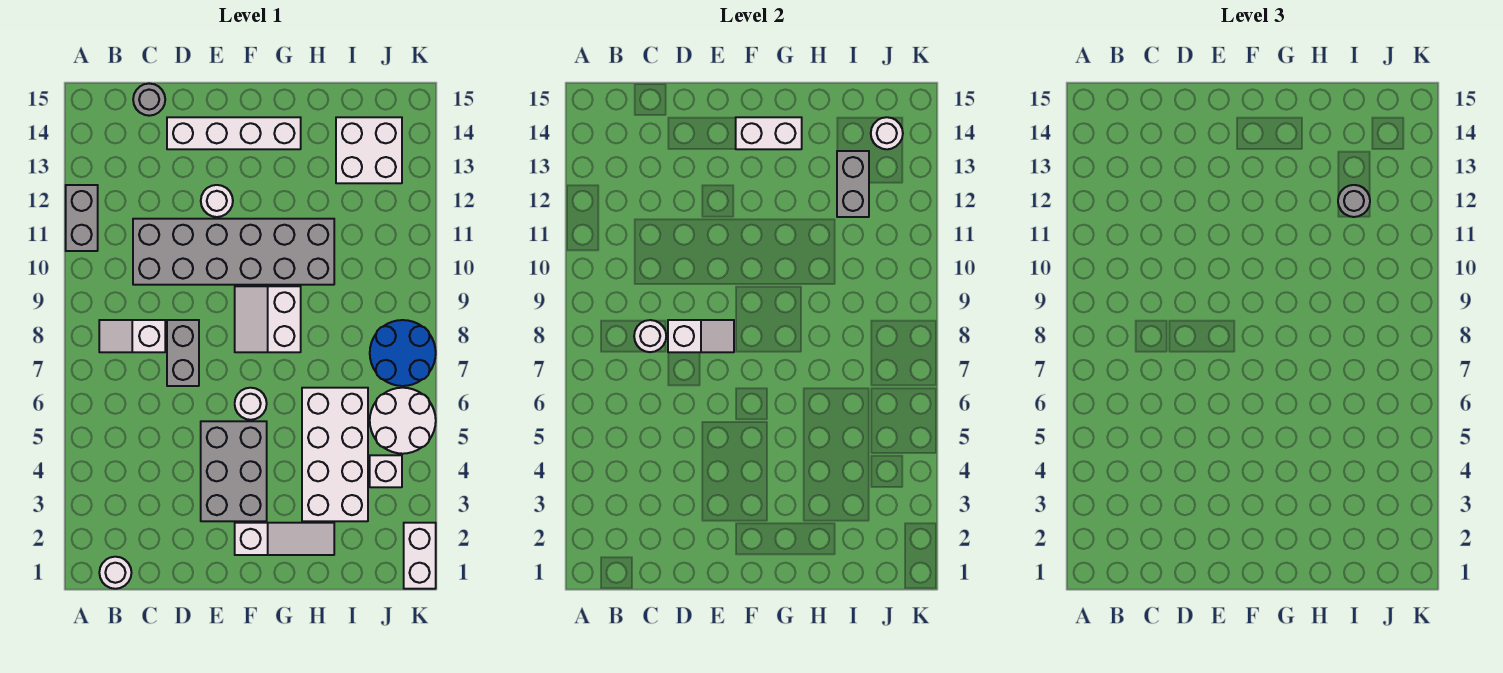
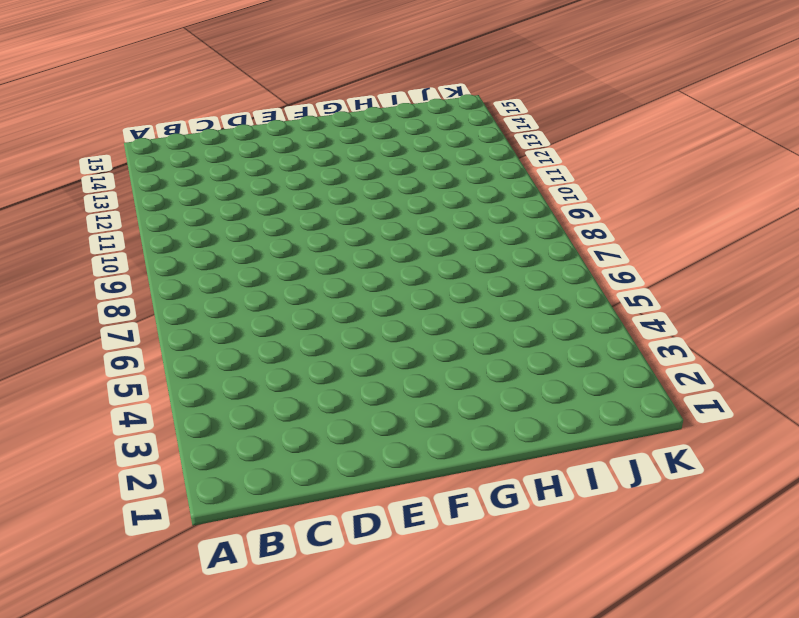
none -> grey brick A11:A12 level 1
none -> white round brick B1 level 1
none -> white slope B8:C8 level 1 top C

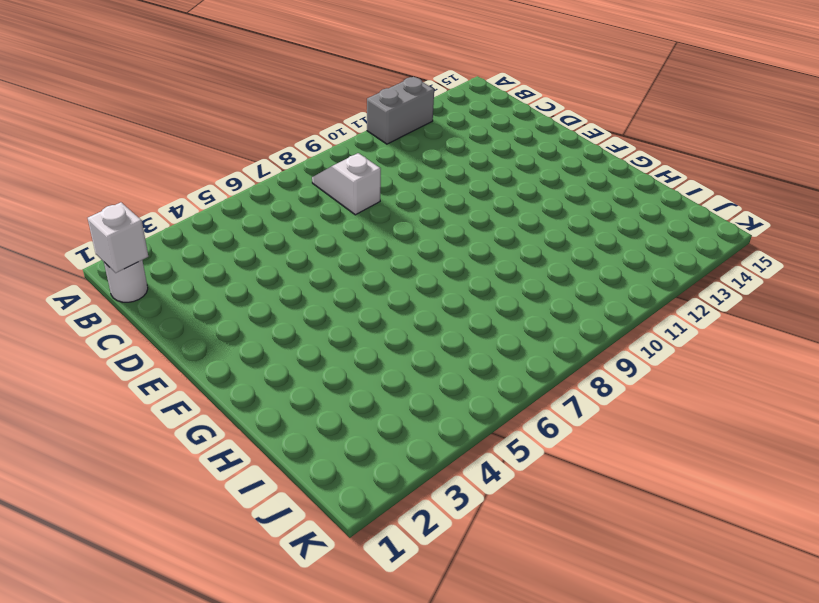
white brick B1 level 2 -> white brick J4 level 1
none -> grey brick C10:H11 level 1
none -> grey round brick C15 level 1
none -> grey brick D7:D8 level 1

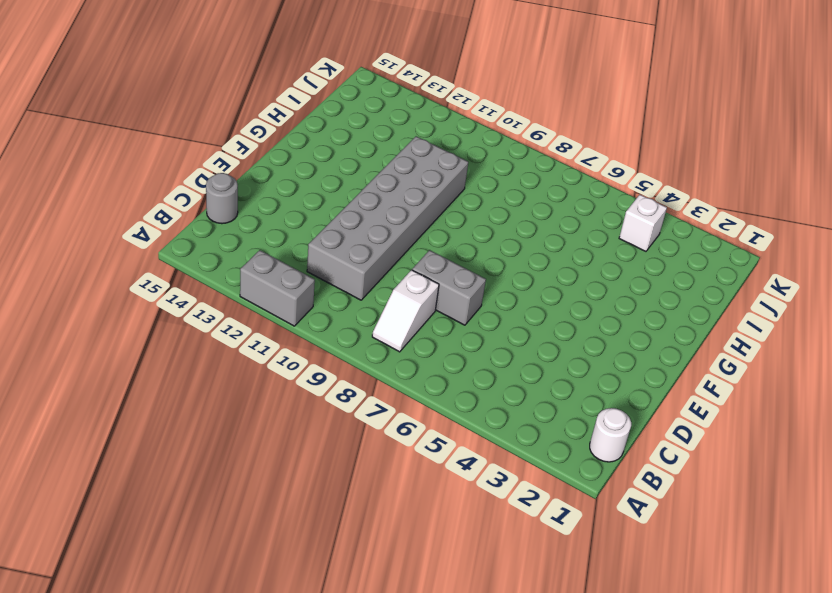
none -> white brick D14:G14 level 1
none -> grey brick E3:F5 level 1
none -> white round brick E12 level 1

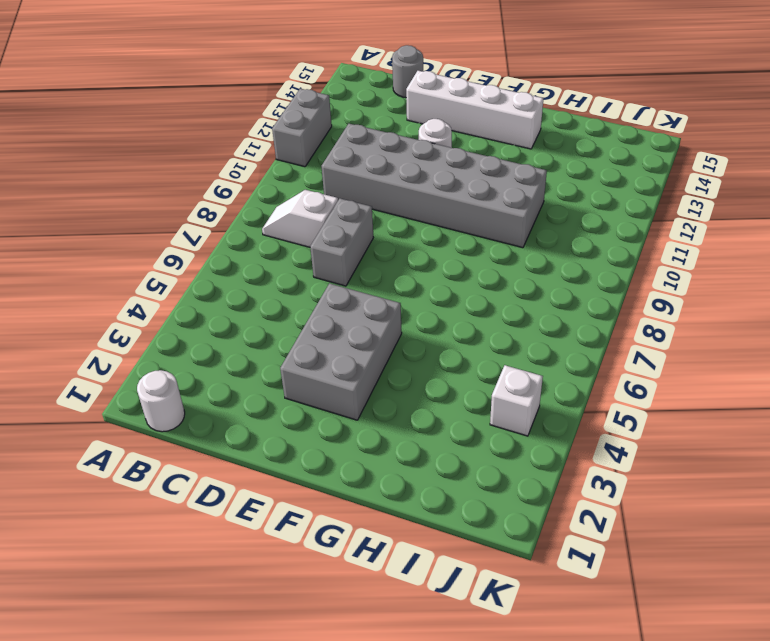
none -> white slope F2:H2 level 1 top F
none -> white round brick F6 level 1
none -> white slope F8:G9 level 1 top G

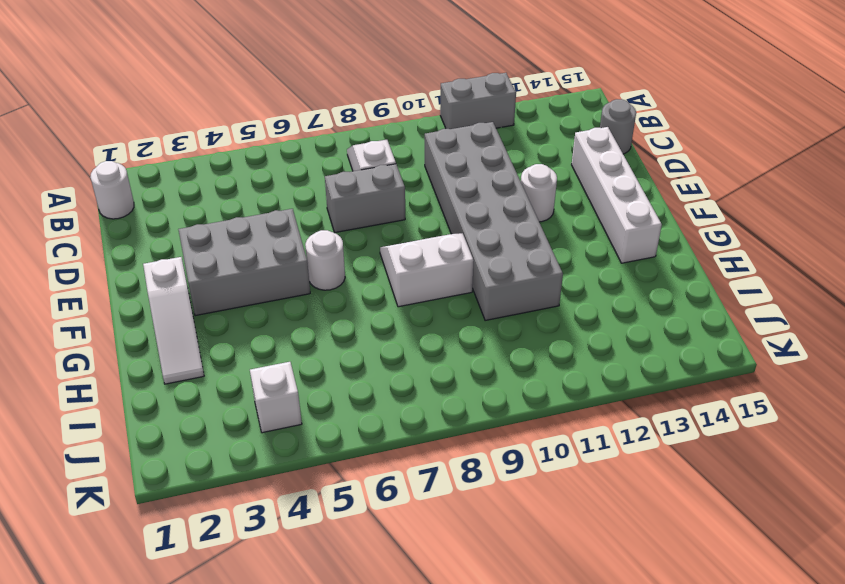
none -> white brick H3:I6 level 1
none -> white brick I13:J14 level 1
none -> white round brick J5:K6 level 1

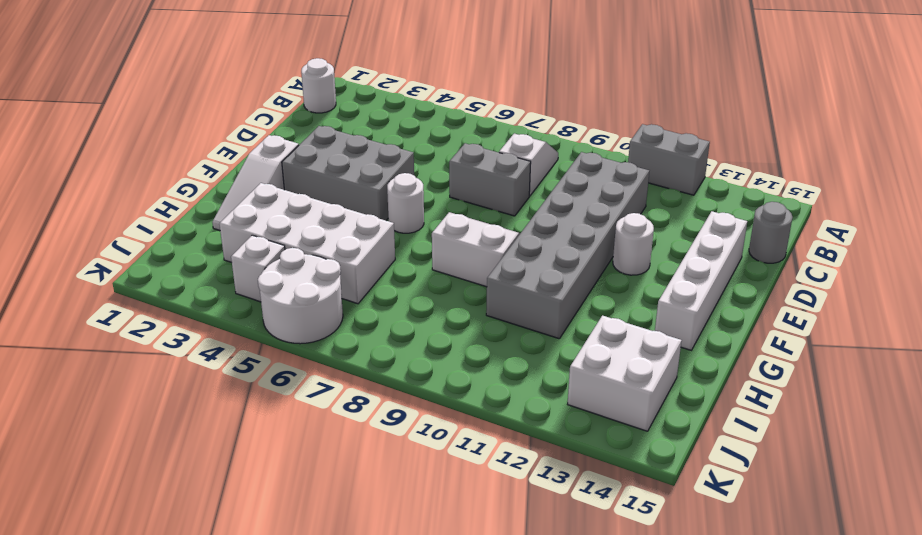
none -> blue round brick J7:K8 level 1
none -> white brick K1:K2 level 1
none -> white round brick C8 level 2

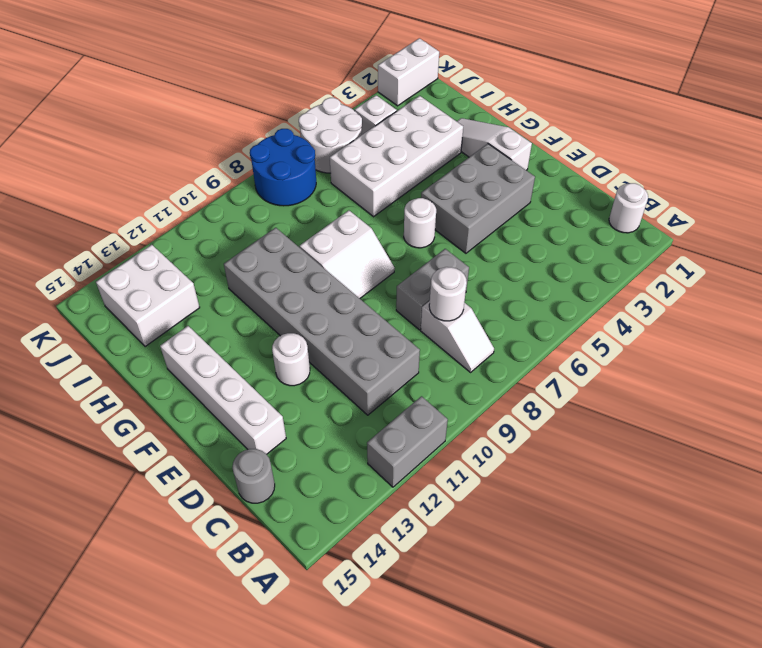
none -> white slope D8:E8 level 2 top D
none -> white brick F14:G14 level 2
none -> grey brick I12:I13 level 2

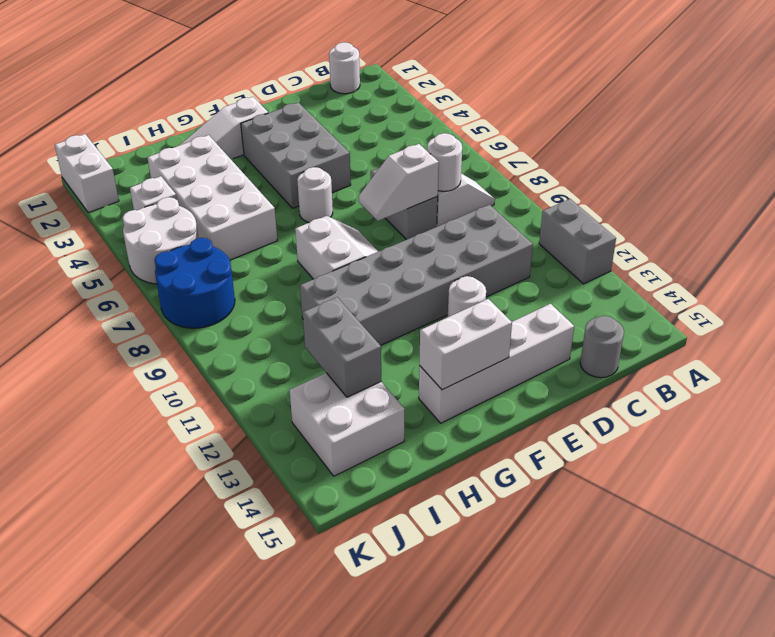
none -> white round brick J14 level 2
none -> grey round brick I12 level 3

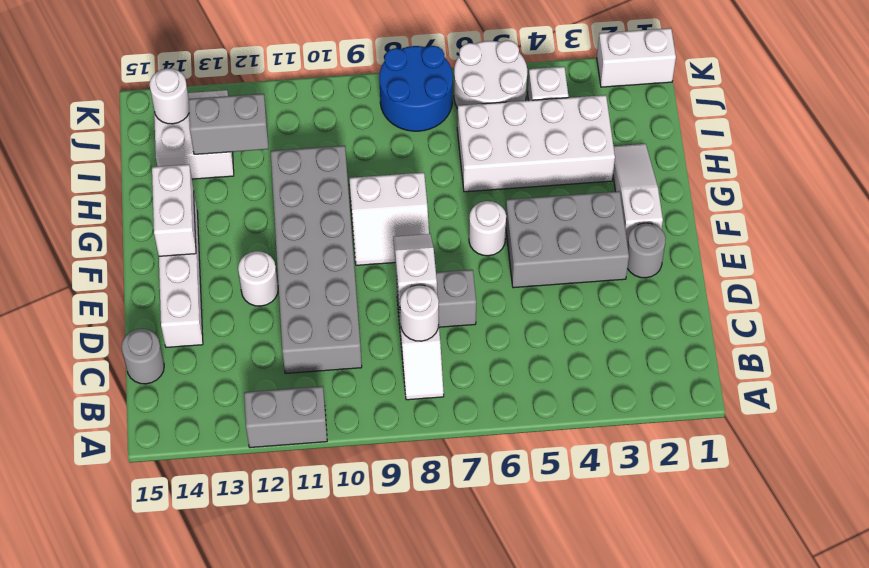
grey round brick E2 level 1 -> grey round brick I12 level 3
none -> white round brick B1 level 1

